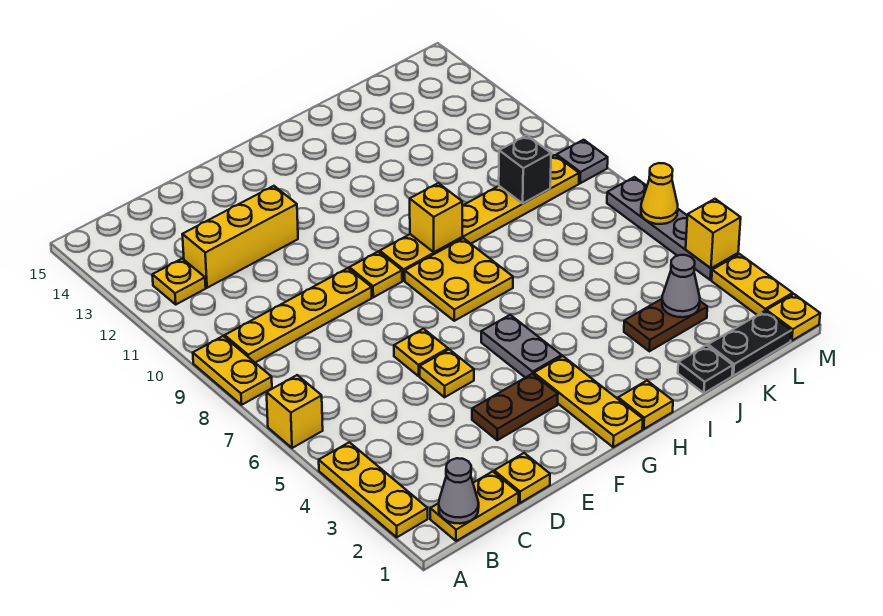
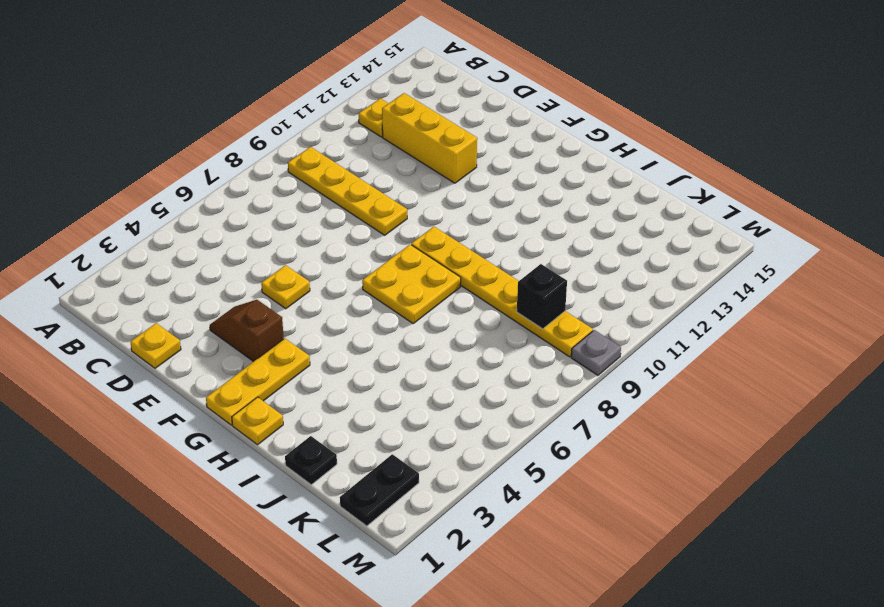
brown slope E3:F3 level 1 top F -> brown plate E3:F3 level 1
black plate L1:L2 level 1 -> black plate K1:L1 level 1
none -> yellow plate A2:A4 level 1
none -> yellow brick A6 level 1
none -> yellow plate A8:A9 level 1
none -> yellow plate B1:C1 level 1

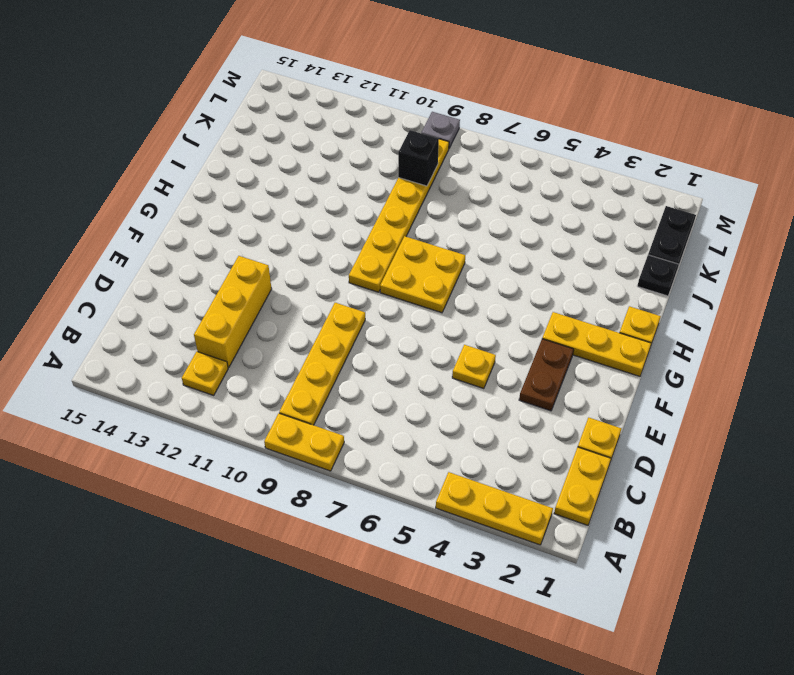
none -> yellow brick A6 level 1
none -> yellow plate E6 level 1
none -> yellow plate F9 level 1
none -> grey plate G4:G5 level 1

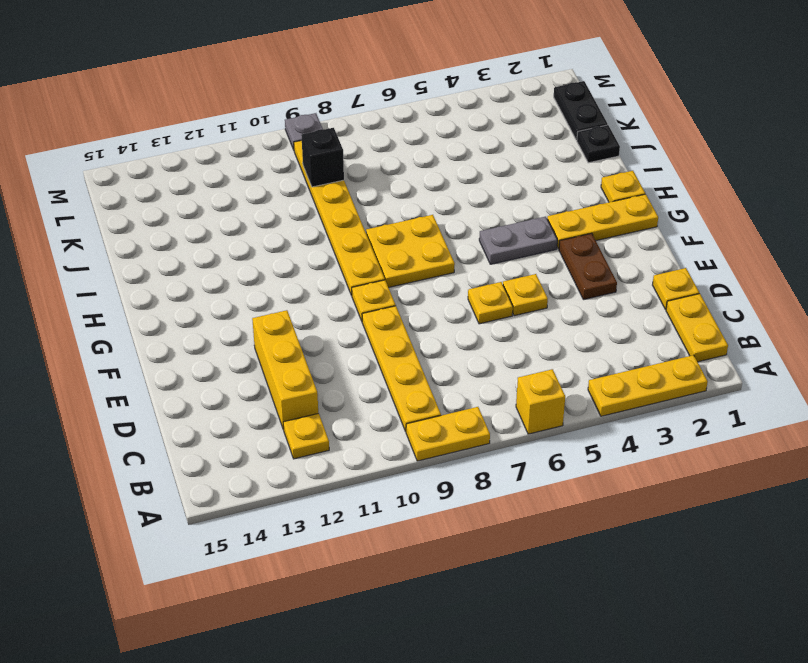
none -> brown plate J3:K3 level 1
none -> yellow plate M1 level 1
none -> yellow plate M2:M3 level 1
none -> grey plate M4:M7 level 1

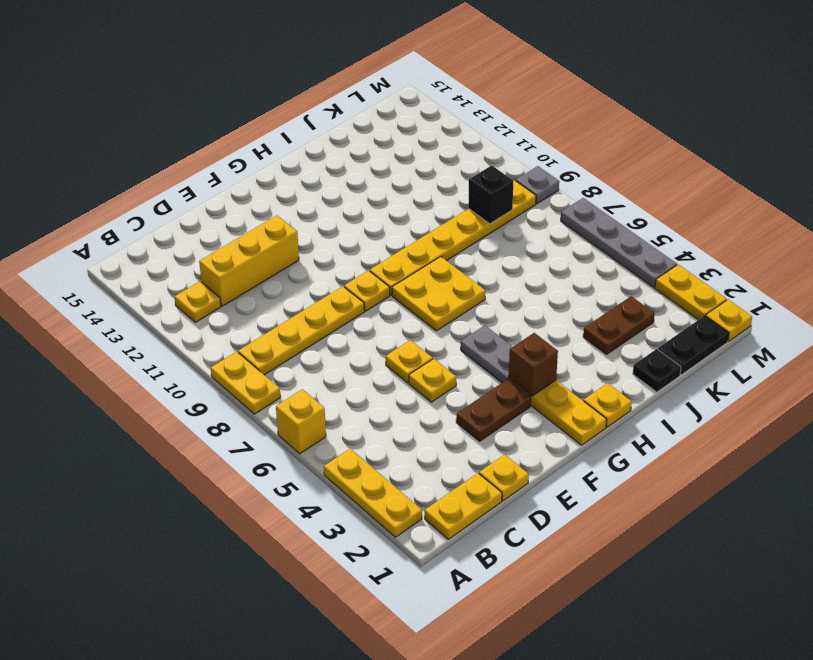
brown brick G3 level 2 -> none
none -> grey cone B1 level 2
none -> yellow brick H9 level 2
none -> grey cone K3 level 2
none -> yellow brick M4 level 2

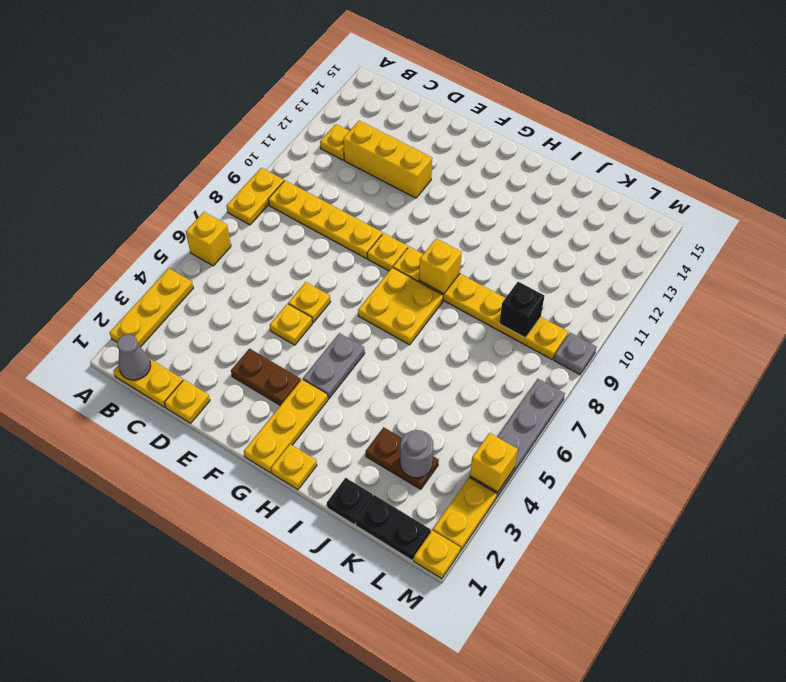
grey round brick K3 level 2 -> grey cone K3 level 2
none -> yellow cone M6 level 2

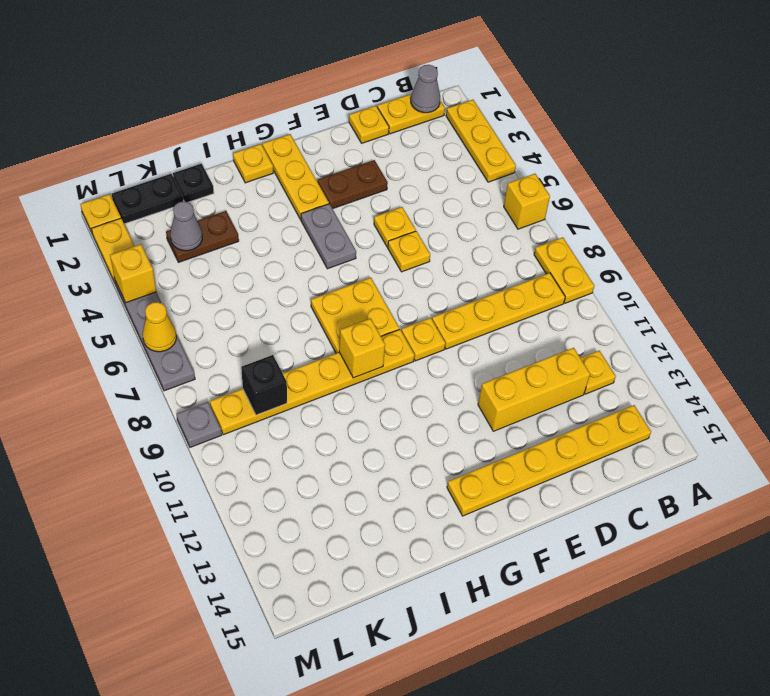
yellow plate B14:G14 level 1 -> none

